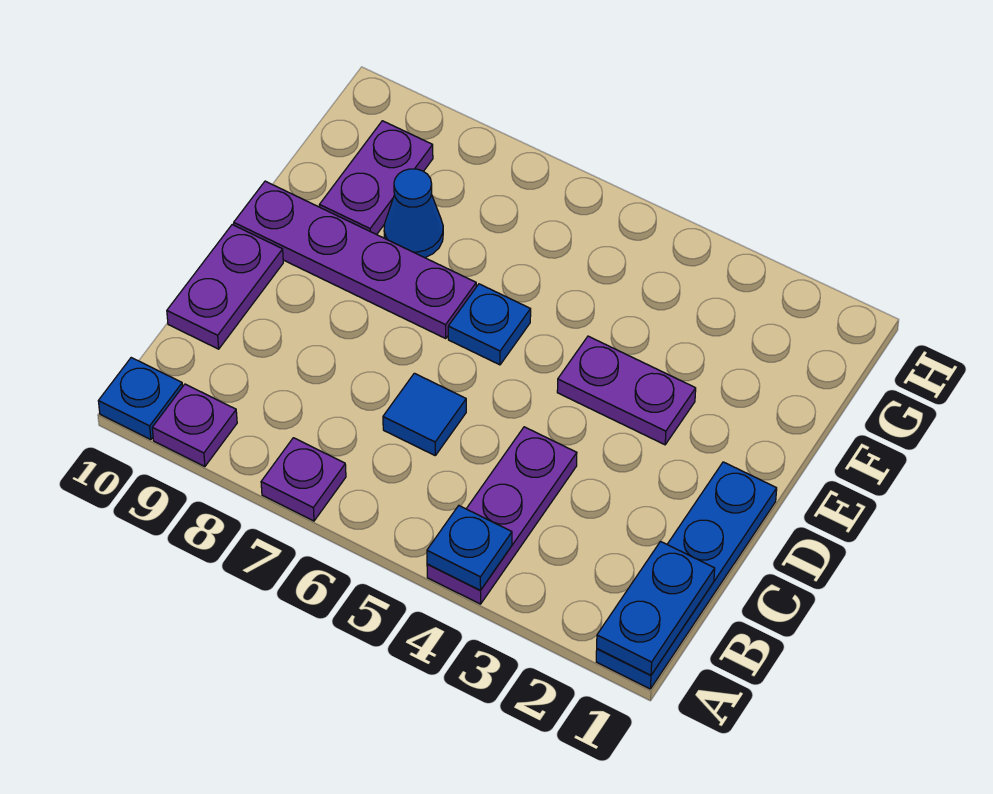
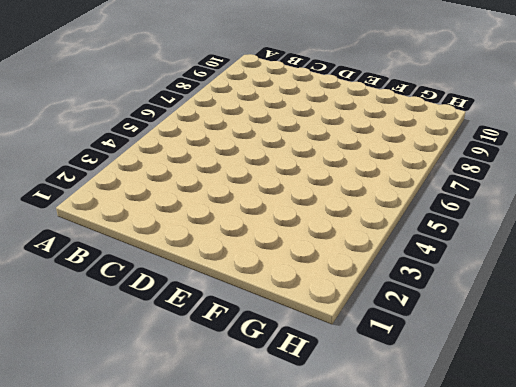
none -> blue plate A1:D1 level 1
none -> purple plate A4:C4 level 1
none -> purple plate A7 level 1

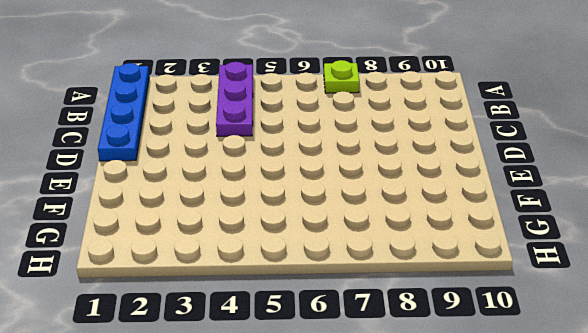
lime plate A7 level 1 -> purple plate A7 level 1
none -> purple plate A9 level 1
none -> blue plate A10 level 1
none -> blue tile C6 level 1

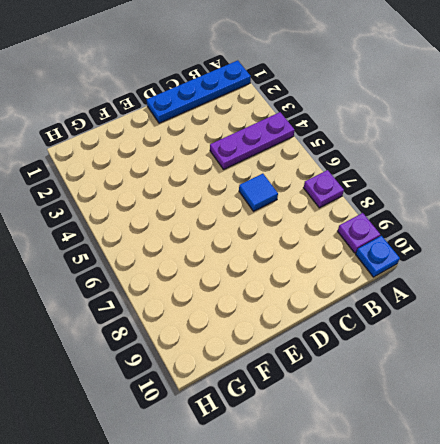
none -> purple plate C10:D10 level 1
none -> purple plate E3:E4 level 1
none -> blue plate E6 level 1

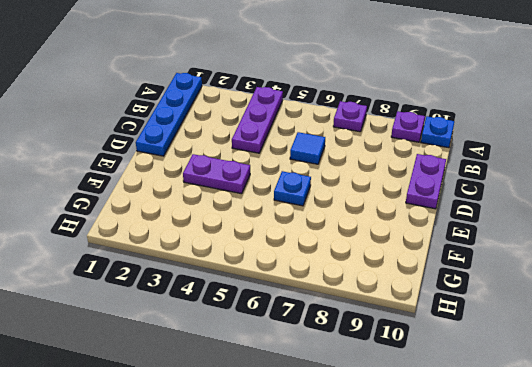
none -> purple plate E7:E10 level 1
none -> blue cone F8 level 1
none -> purple plate F9:G9 level 1

